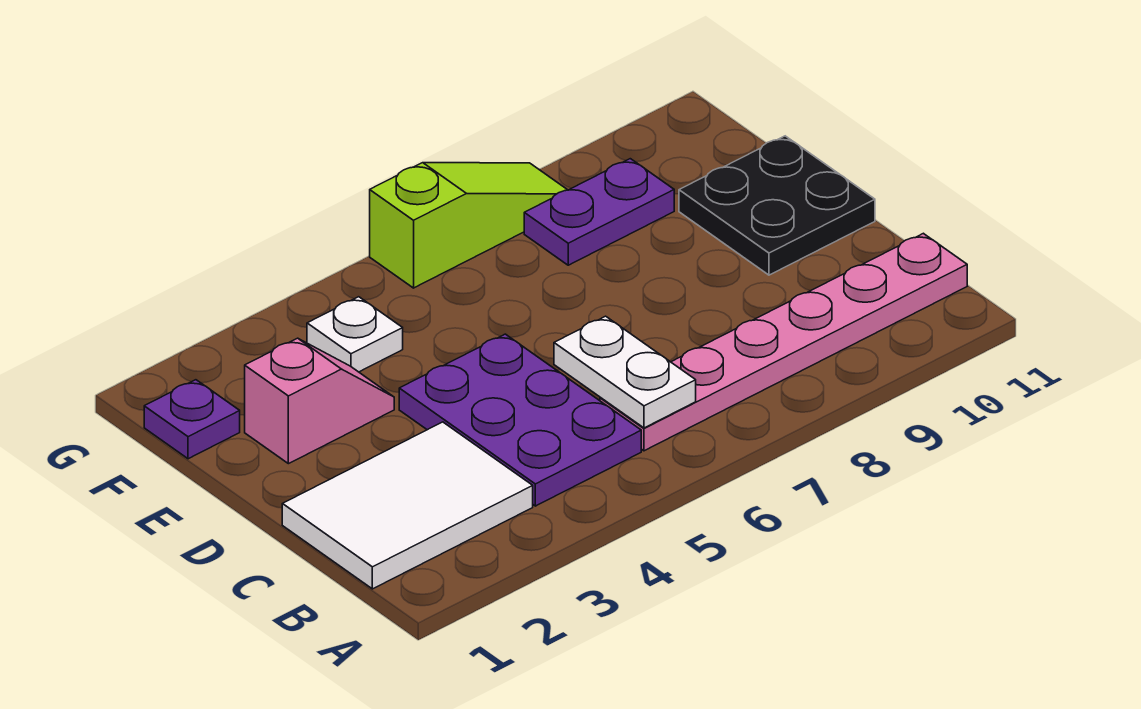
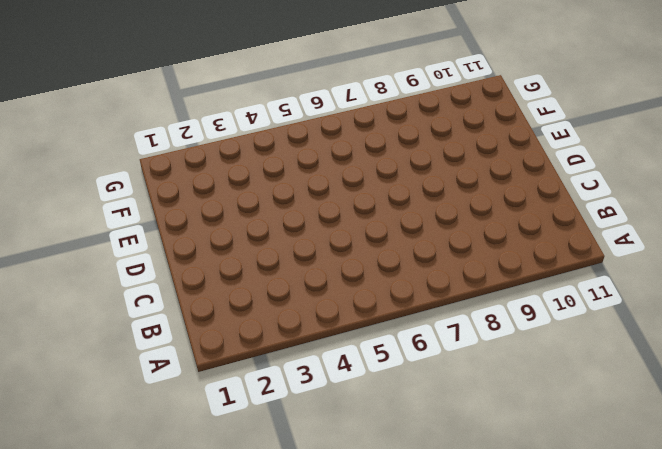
none -> white tile B1:C3 level 1
none -> purple plate B4:D5 level 1

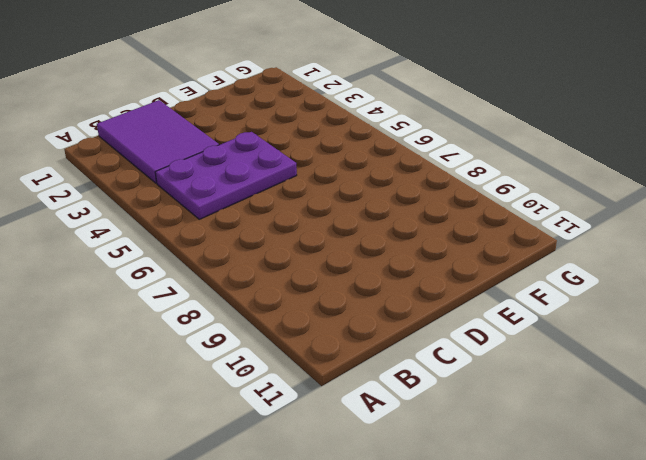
purple tile B1:C3 level 1 -> white tile B1:C3 level 1
none -> pink plate B6:B11 level 1
none -> black plate D10:E11 level 1

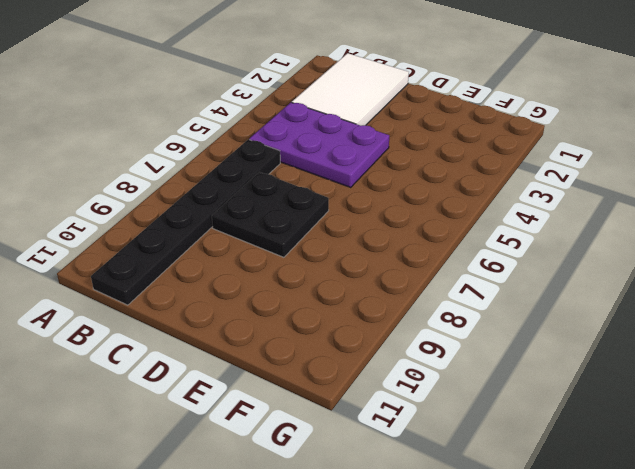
black plate B6:B11 level 1 -> pink plate B6:B11 level 1
black plate C7:D8 level 1 -> black plate D10:E11 level 1
none -> pink slope E2:E3 level 1 top 2
none -> purple plate F1 level 1

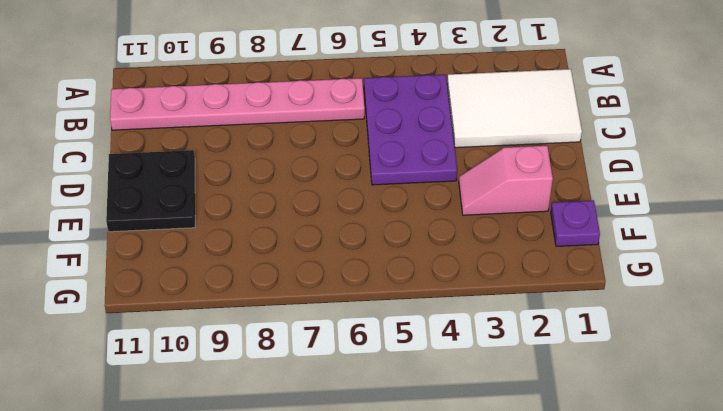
none -> white plate F4 level 1
none -> purple plate F8:F9 level 1

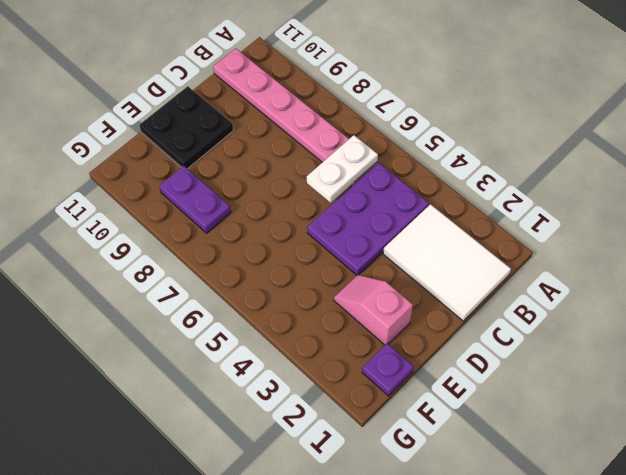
none -> white plate F4 level 1
none -> lime slope G6:G8 level 1 top 6

